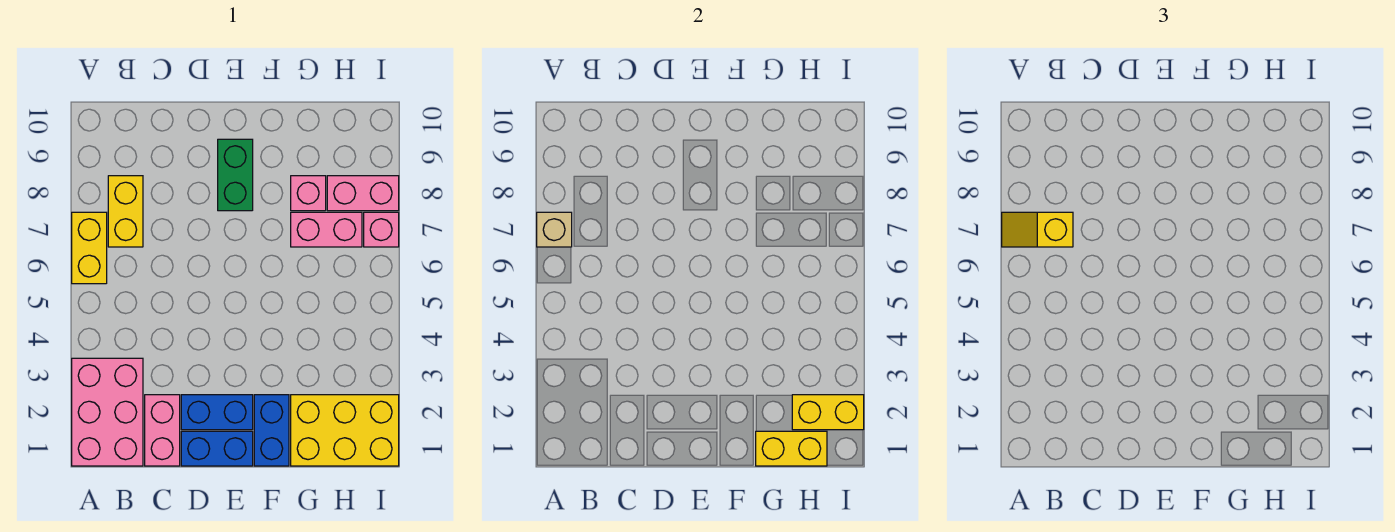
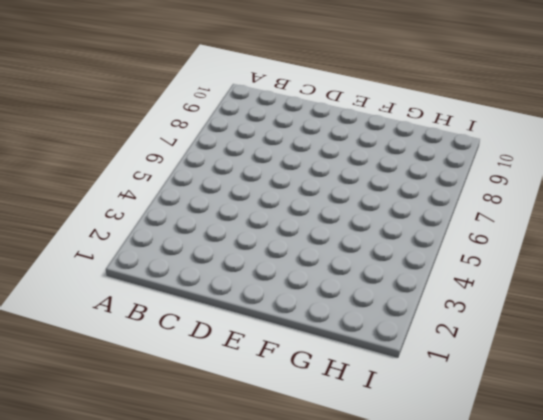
none -> pink brick A1:B3 level 1
none -> yellow brick A6:A7 level 1
none -> yellow brick B7:B8 level 1

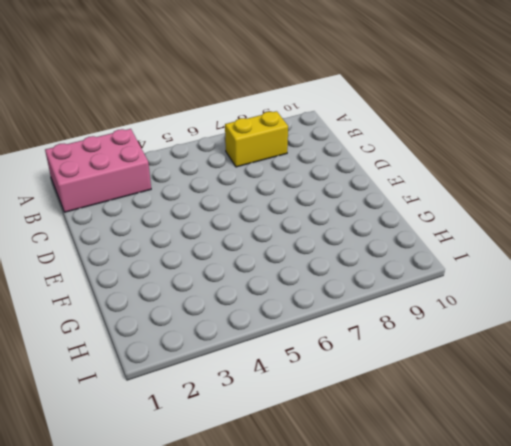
none -> yellow brick A6:A7 level 1
none -> pink brick C1:C2 level 1
none -> blue brick D1:E1 level 1

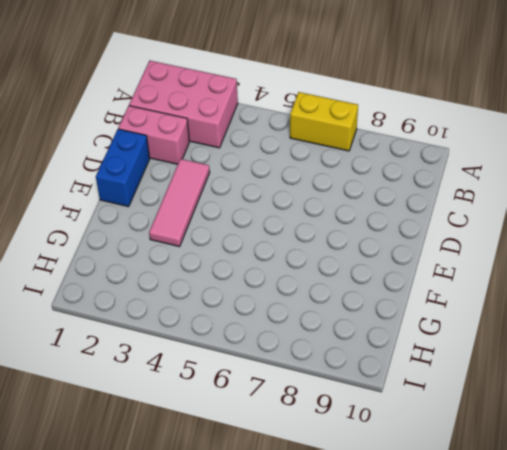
pink tile D3:F3 level 1 -> none
none -> yellow brick B7:B8 level 1
none -> blue brick D2:E2 level 1
none -> green brick E8:E9 level 1

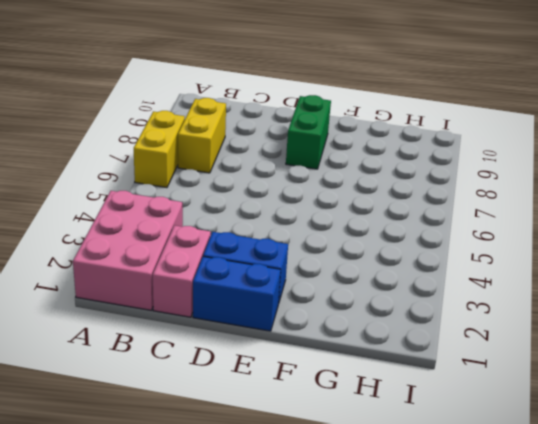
none -> blue brick F1:F2 level 1
none -> yellow brick G1:I2 level 1
none -> pink brick G7:H7 level 1

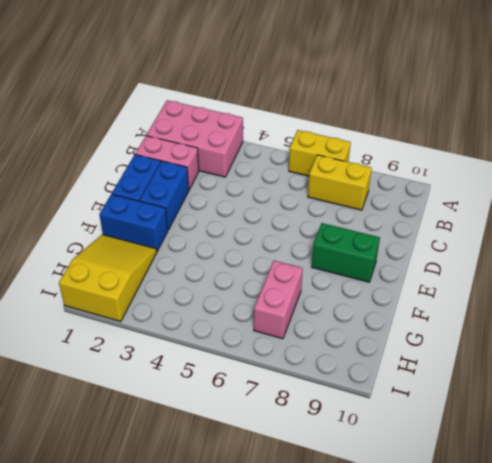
yellow slope G1:I2 level 1 top I -> yellow brick G1:I2 level 1
none -> pink brick G8 level 1
none -> pink brick H8:I8 level 1
none -> pink brick I7 level 1

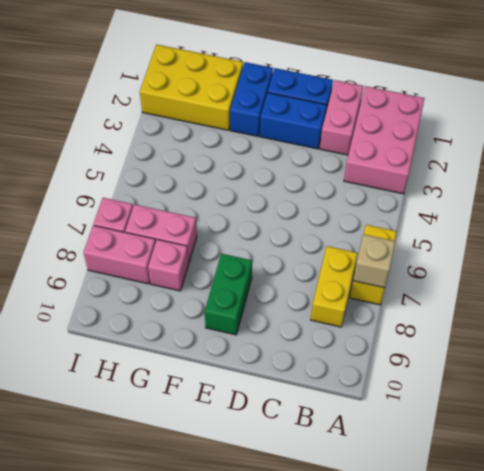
none -> yellow brick G1:H1 level 2
none -> yellow brick H2:I2 level 2
none -> yellow slope A7:B7 level 3 top B

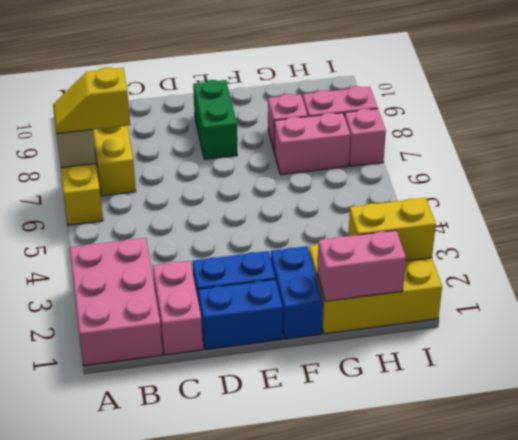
pink brick G1:H1 level 2 -> yellow brick G1:H1 level 2

